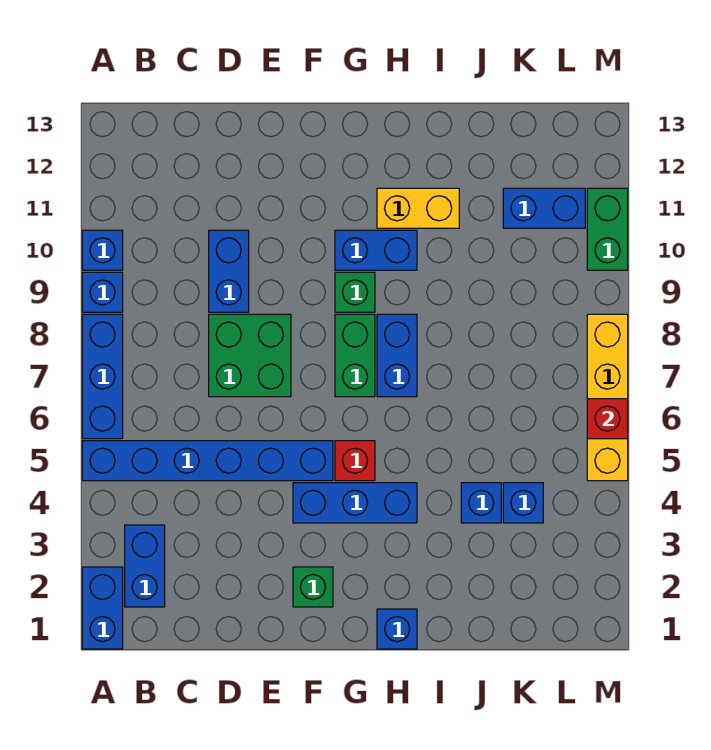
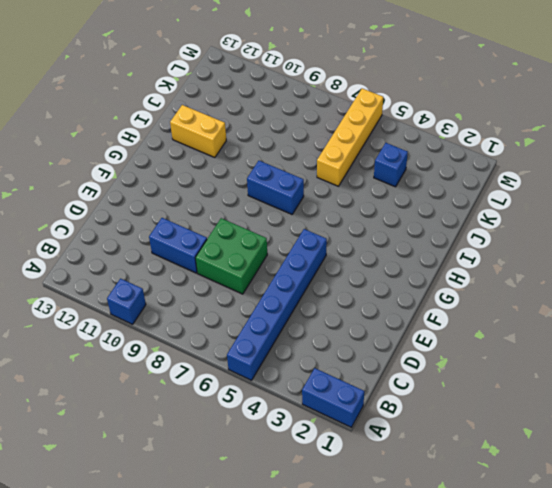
yellow brick I11:I12 level 1 -> yellow brick H11:I11 level 1
yellow brick J6:M6 level 1 -> yellow brick M5:M8 level 1
none -> blue brick A6:A8 level 1
none -> blue brick A9 level 1
none -> blue brick B2:B3 level 1

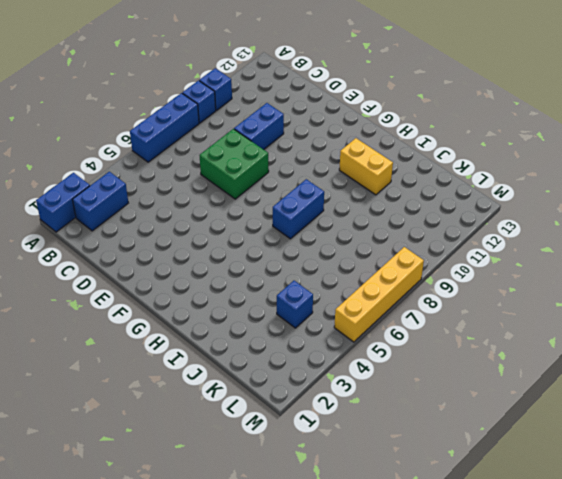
none -> blue brick A5:F5 level 1
none -> green brick F2 level 1
none -> blue brick F4:H4 level 1

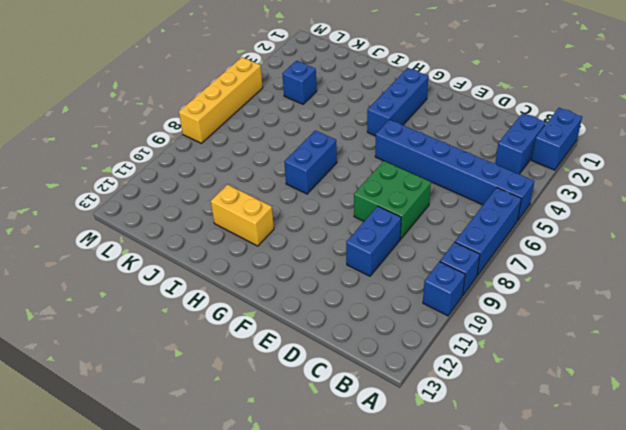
blue brick G2:G4 level 1 -> blue brick F4:H4 level 1
none -> green brick F2 level 1
none -> red brick G5 level 1
none -> green brick G7:G8 level 1

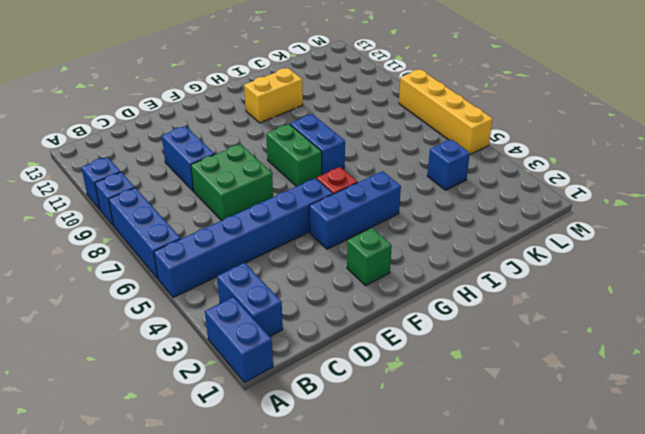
none -> green brick G9 level 1
none -> blue brick G10:H10 level 1
none -> blue brick H1 level 1

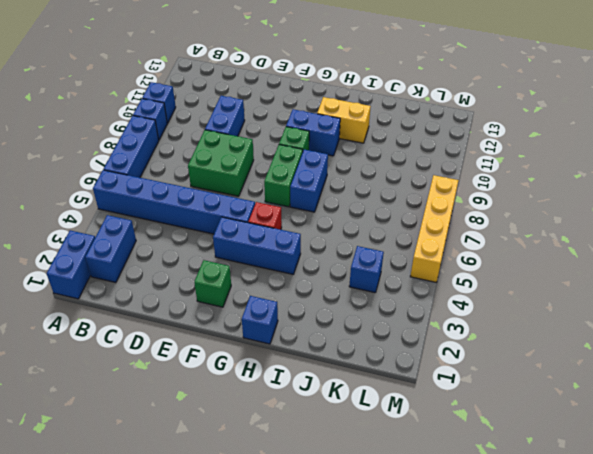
none -> blue brick J4 level 1
none -> blue brick K11:L11 level 1
none -> green brick M10:M11 level 1

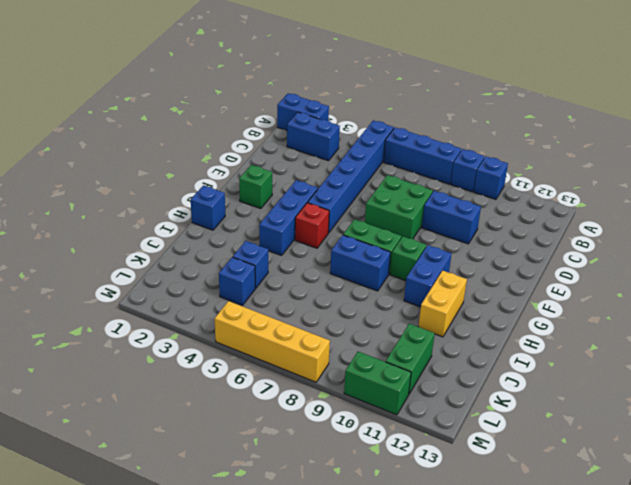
green brick K11:L11 level 1 -> blue brick K11:L11 level 1
none -> red brick M6 level 2

